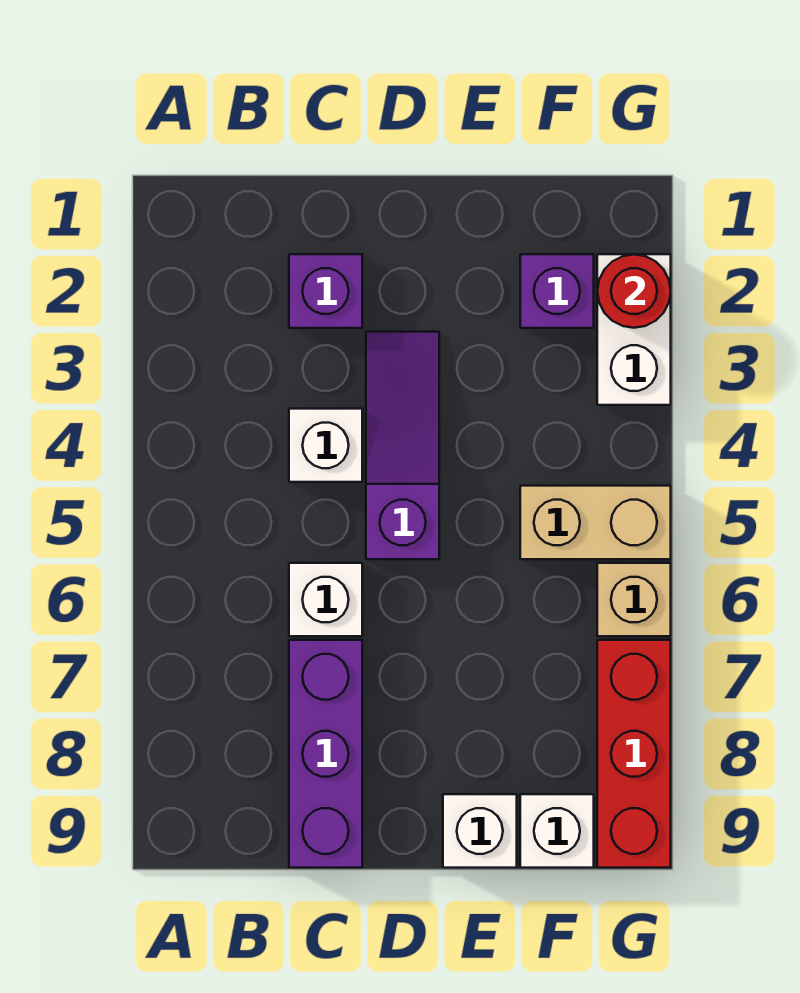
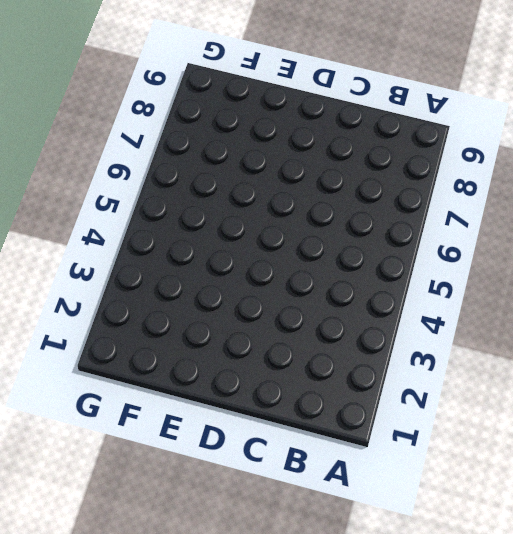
none -> purple brick C2 level 1
none -> white brick C4 level 1
none -> white brick C6 level 1

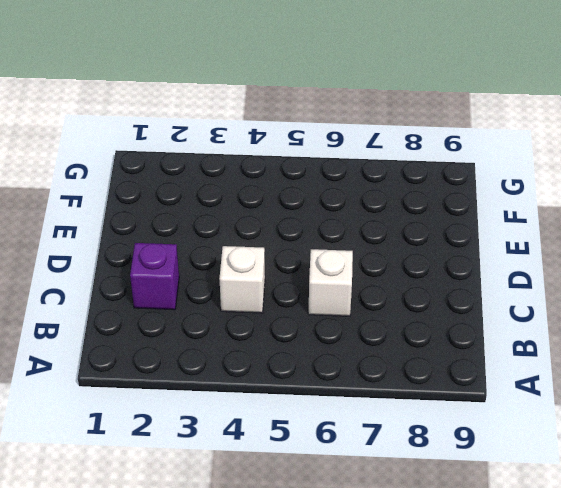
none -> purple brick C7:C9 level 1
none -> purple slope D3:D5 level 1 top 5
none -> white brick E9 level 1

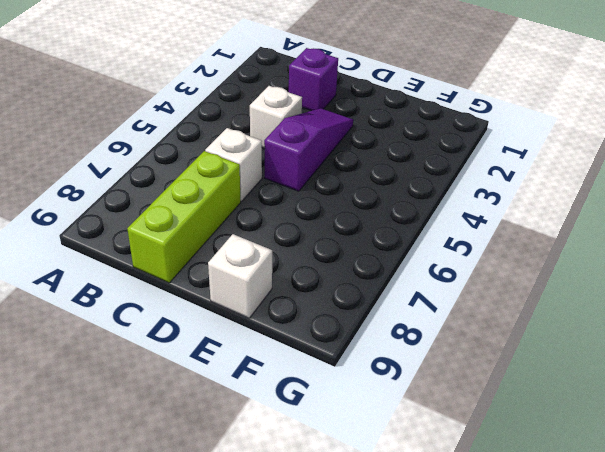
lime brick C7:C9 level 1 -> purple brick C7:C9 level 1
none -> purple brick F2 level 1
none -> tan brick F5:G5 level 1
none -> white brick F9 level 1

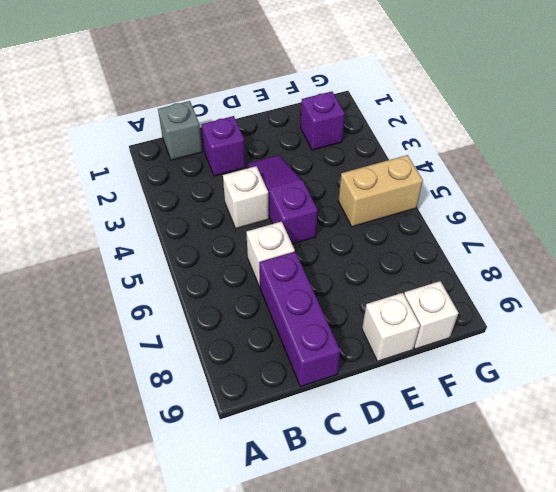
grey brick B1 level 1 -> none
none -> white brick G2:G3 level 1
none -> tan brick G6 level 1
none -> red brick G7:G9 level 1

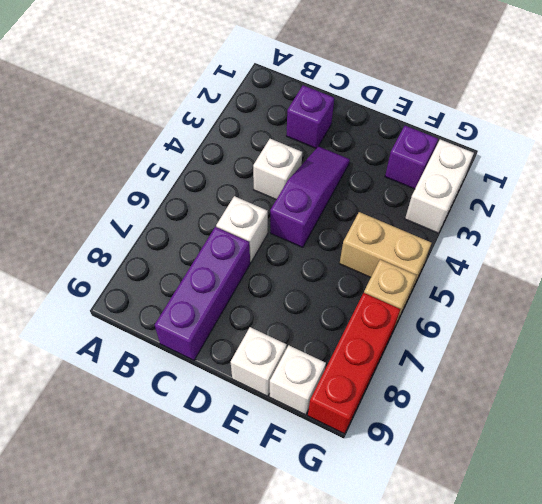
none -> red round brick G2 level 2

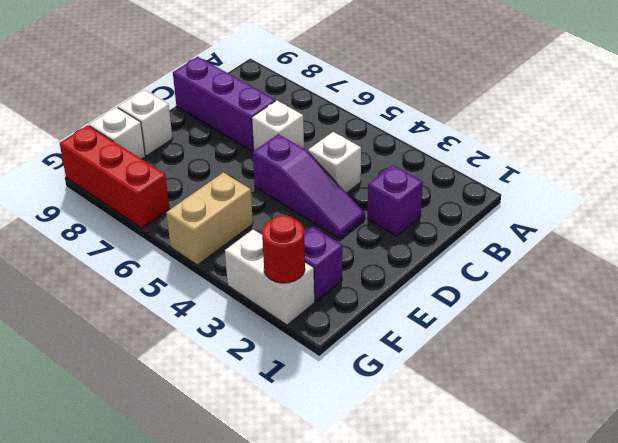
none -> tan brick G6 level 1

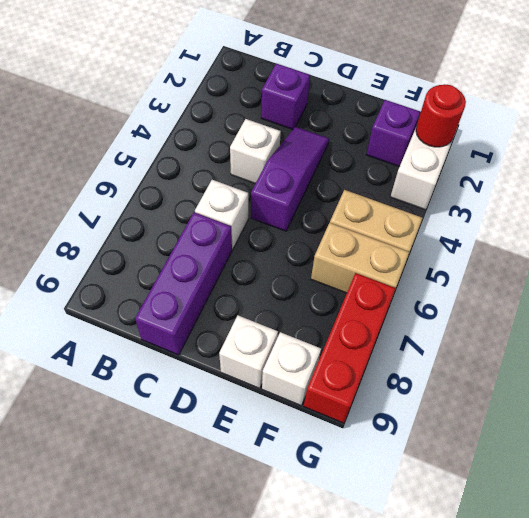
tan brick F6:G6 level 1 -> tan brick G6 level 1

